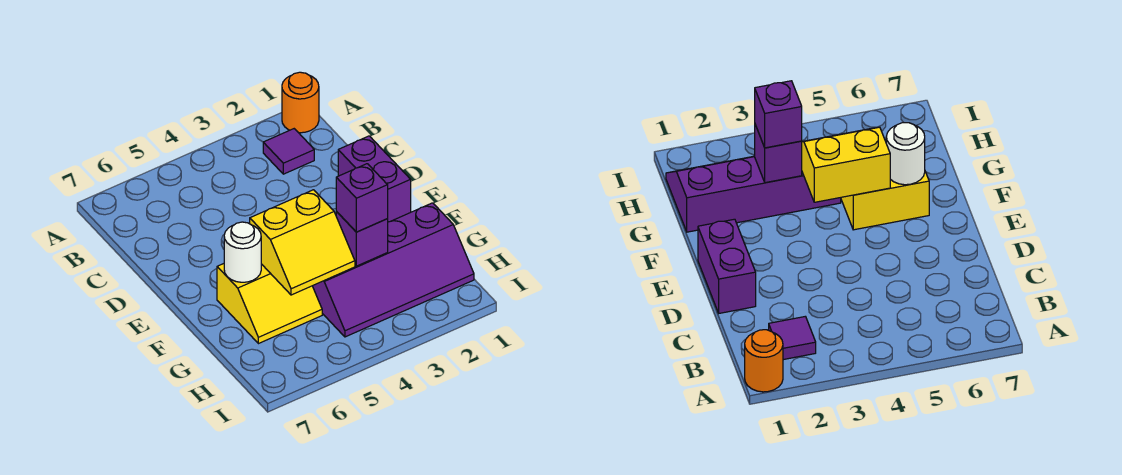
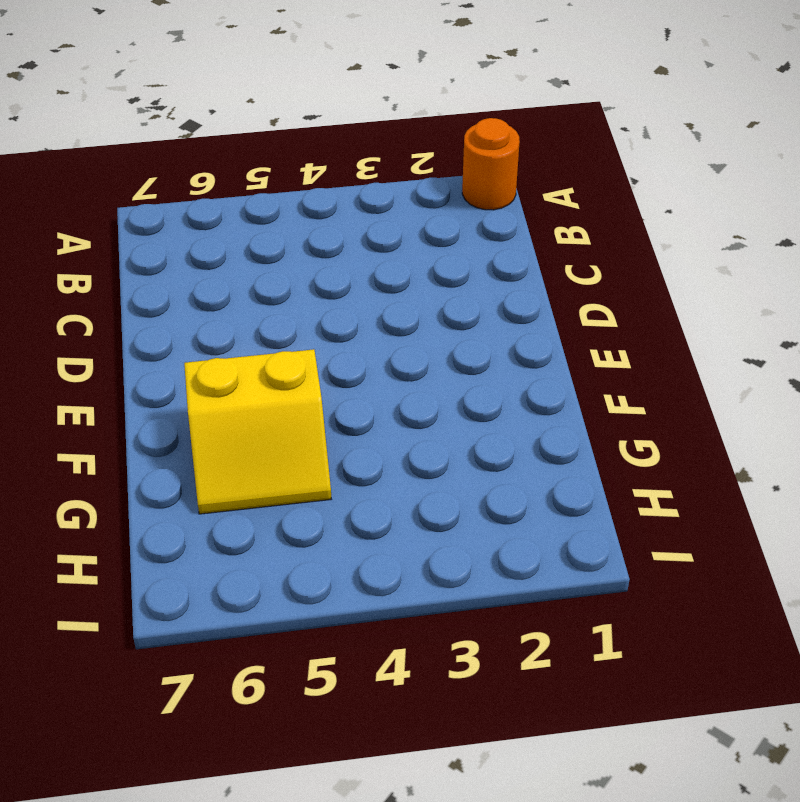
none -> purple tile B2 level 1
none -> purple brick D1:E1 level 1

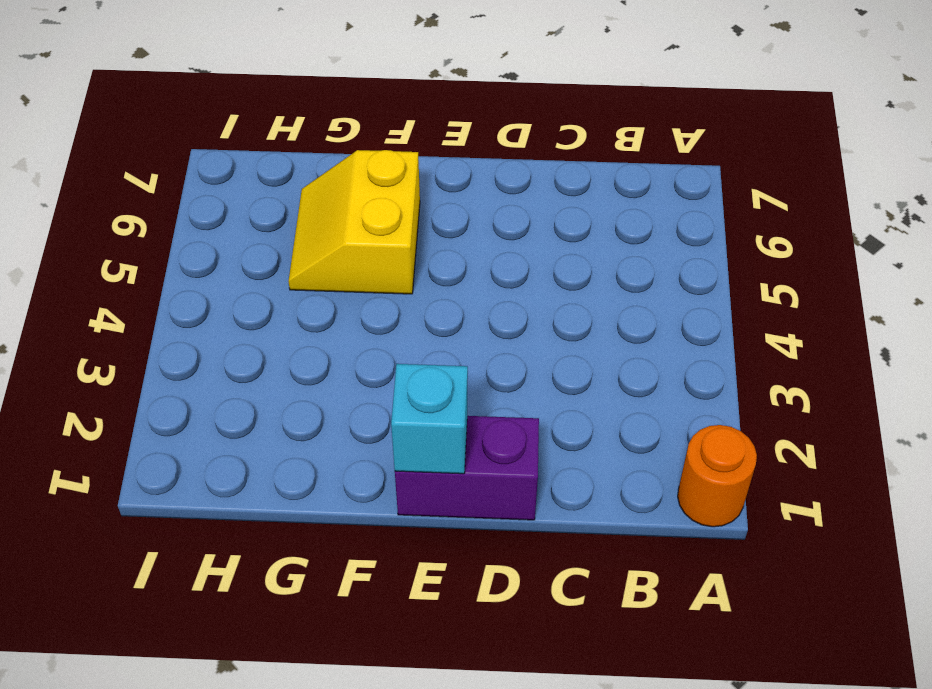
cyan brick E1 level 2 -> none
none -> purple tile B2 level 1
none -> purple slope G1:H4 level 1 top G

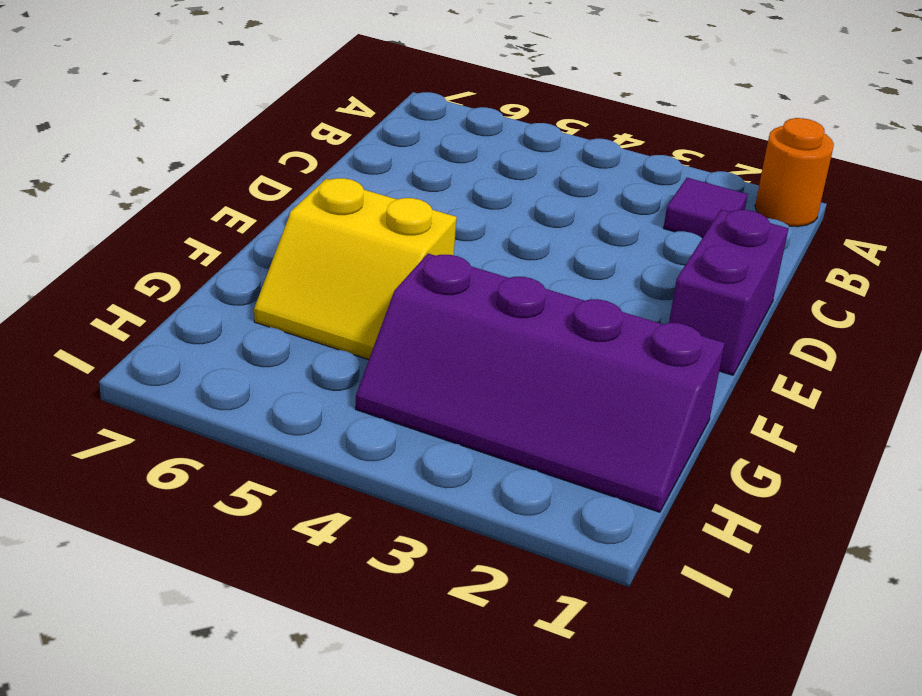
none -> yellow slope F4:G5 level 2 top F
none -> white round brick F6 level 2

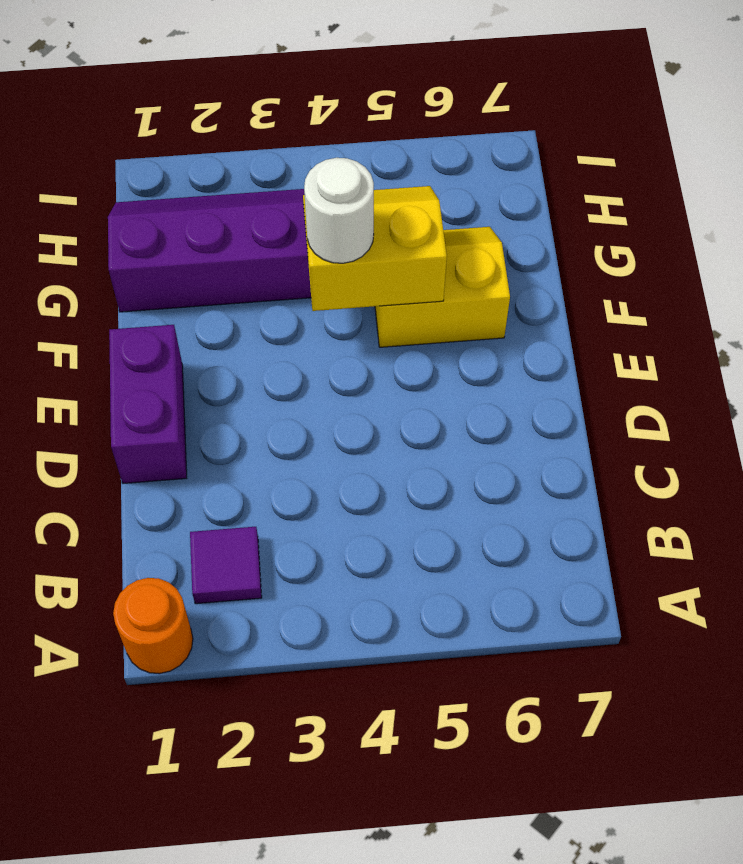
white round brick F4 level 3 -> white round brick F6 level 2
none -> purple brick G3 level 2
none -> purple brick G3 level 3

